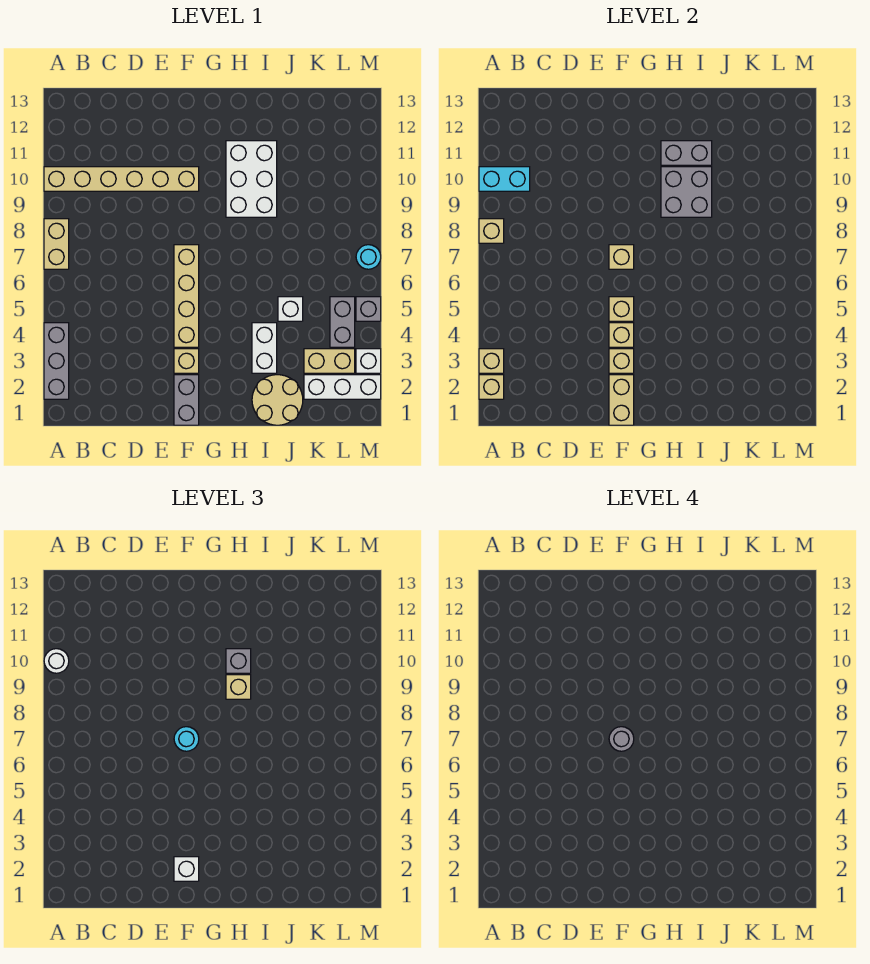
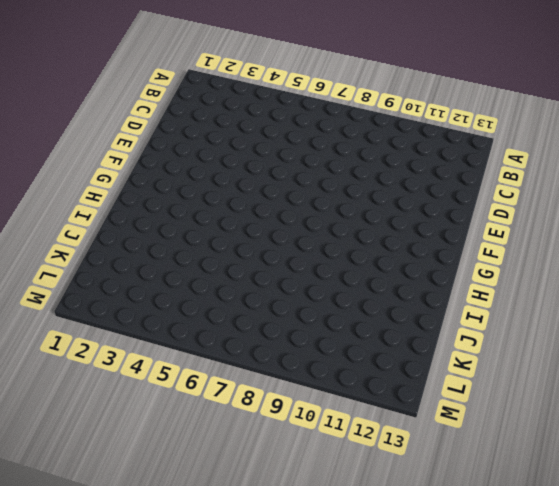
none -> grey brick A2:A4 level 1
none -> tan brick A7:A8 level 1
none -> tan brick A10:F10 level 1
none -> grey brick F1:F2 level 1

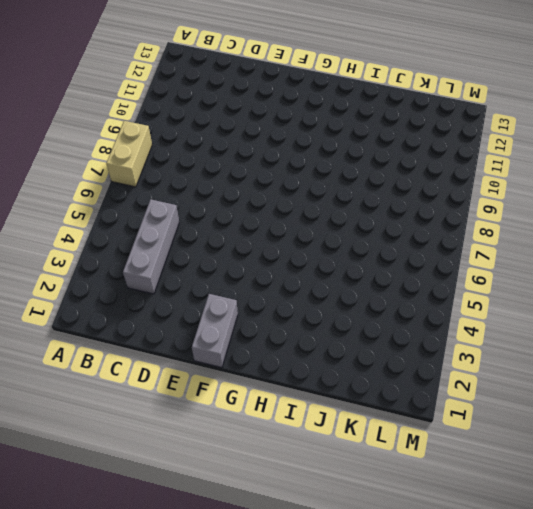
grey brick C3:C5 level 1 -> grey brick A2:A4 level 1
none -> tan brick A10:F10 level 1
none -> tan brick F3 level 1
none -> tan brick F4:F7 level 1
none -> white brick H9:I11 level 1

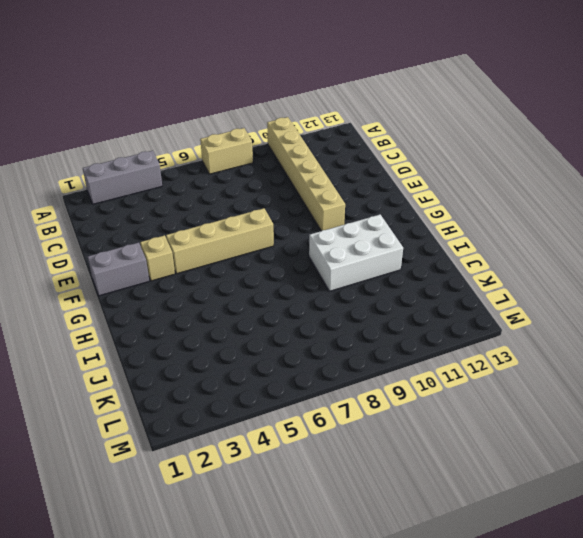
none -> tan round brick I1:J2 level 1
none -> white brick I3:I4 level 1
none -> white brick J5 level 1
none -> white brick K2:M2 level 1

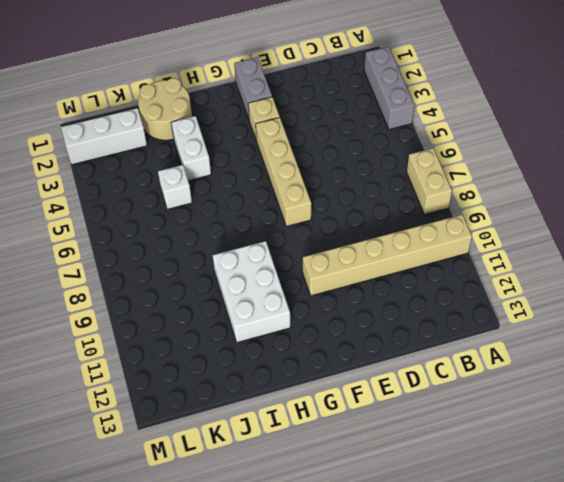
none -> tan brick K3:L3 level 1
none -> grey brick L4:L5 level 1
none -> white brick M3 level 1
none -> grey brick M5 level 1

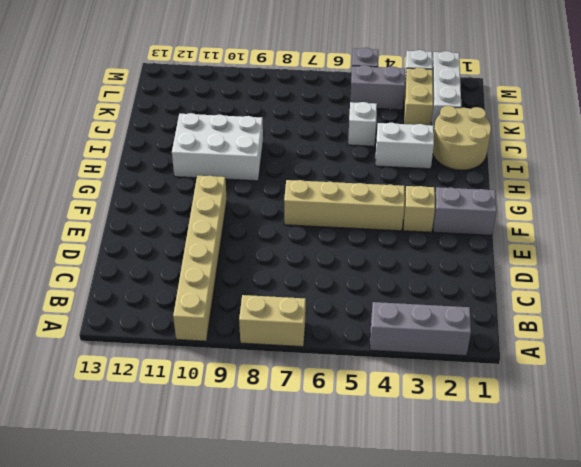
none -> cyan round brick M7 level 1
none -> tan brick A2 level 2
none -> tan brick A3 level 2
none -> tan brick A8 level 2

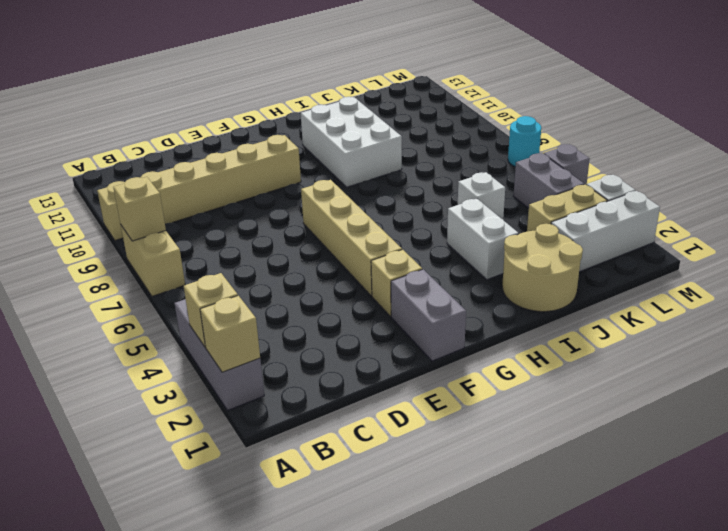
none -> cyan brick A10:B10 level 2
none -> tan brick F1:F2 level 2
none -> tan brick F3 level 2
none -> tan brick F4 level 2

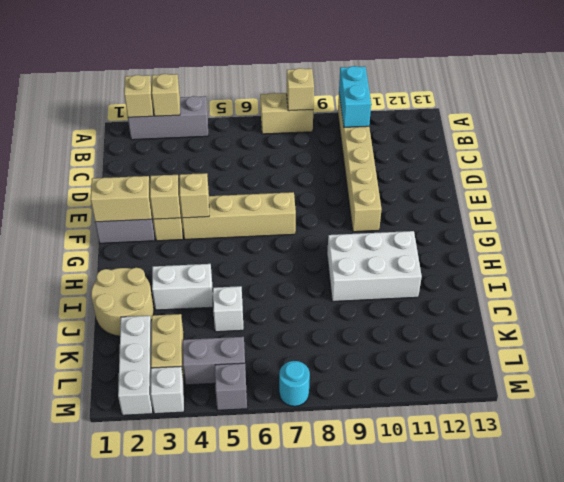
none -> tan brick F5 level 2
none -> tan brick F7 level 2
none -> grey brick H9:I10 level 2
none -> grey brick H11:I11 level 2

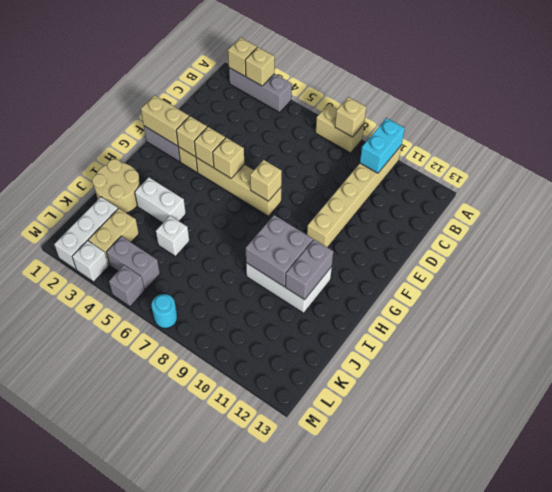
none -> white round brick A10 level 3
none -> white brick F2 level 3
none -> cyan round brick F7 level 3
none -> tan brick H9 level 3

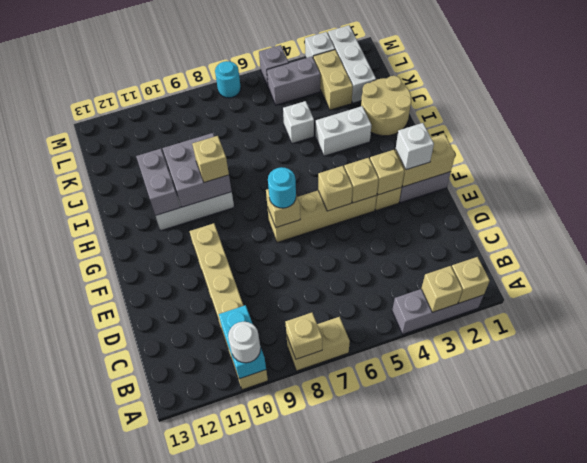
none -> grey brick H10 level 3
none -> grey round brick F7 level 4

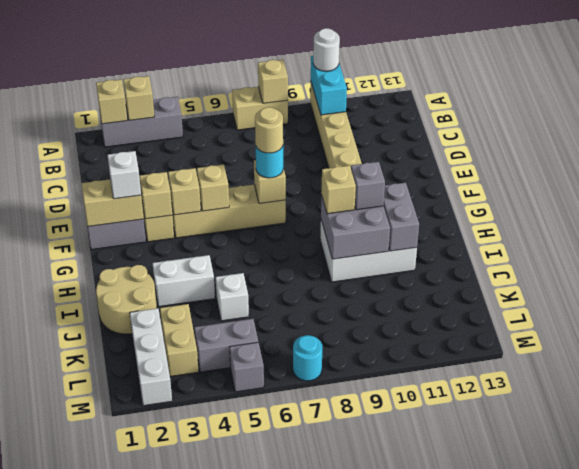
tan round brick F7 level 4 -> grey round brick F7 level 4
none -> white brick M3 level 1

